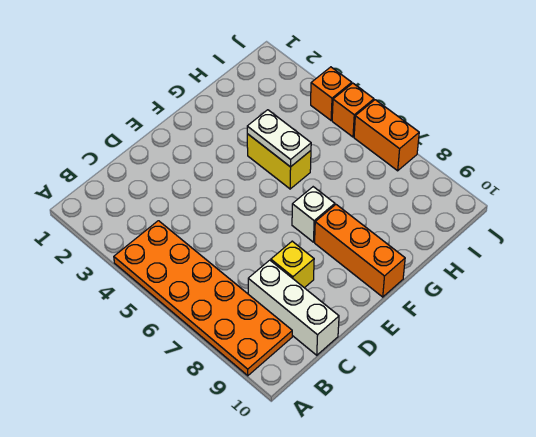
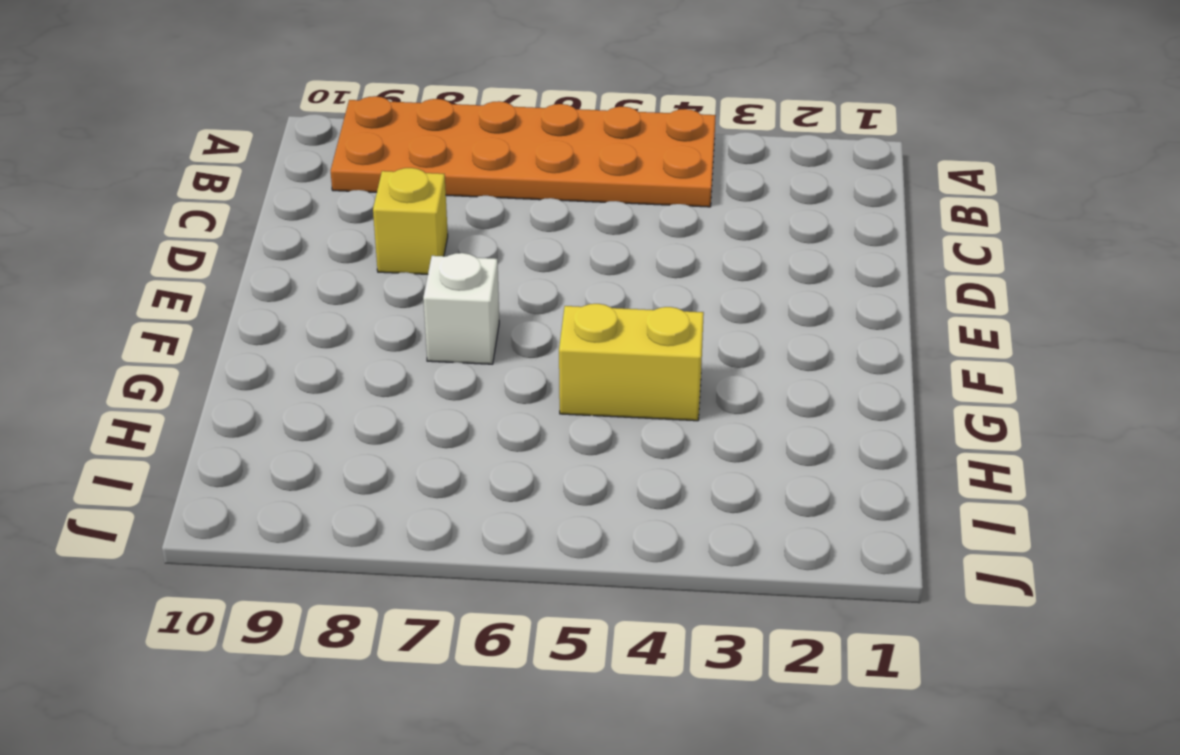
none -> white brick C8:C10 level 1
none -> orange brick F8:F10 level 1

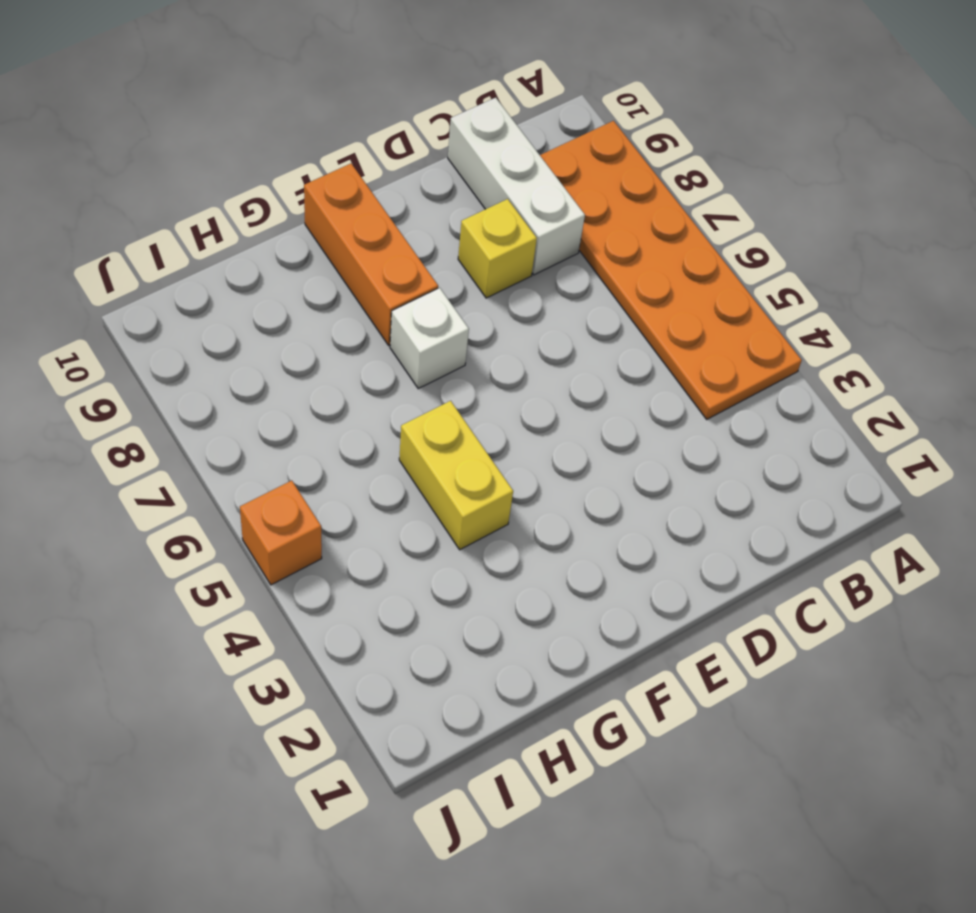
none -> orange brick J4 level 1
none -> orange brick J6:J7 level 1

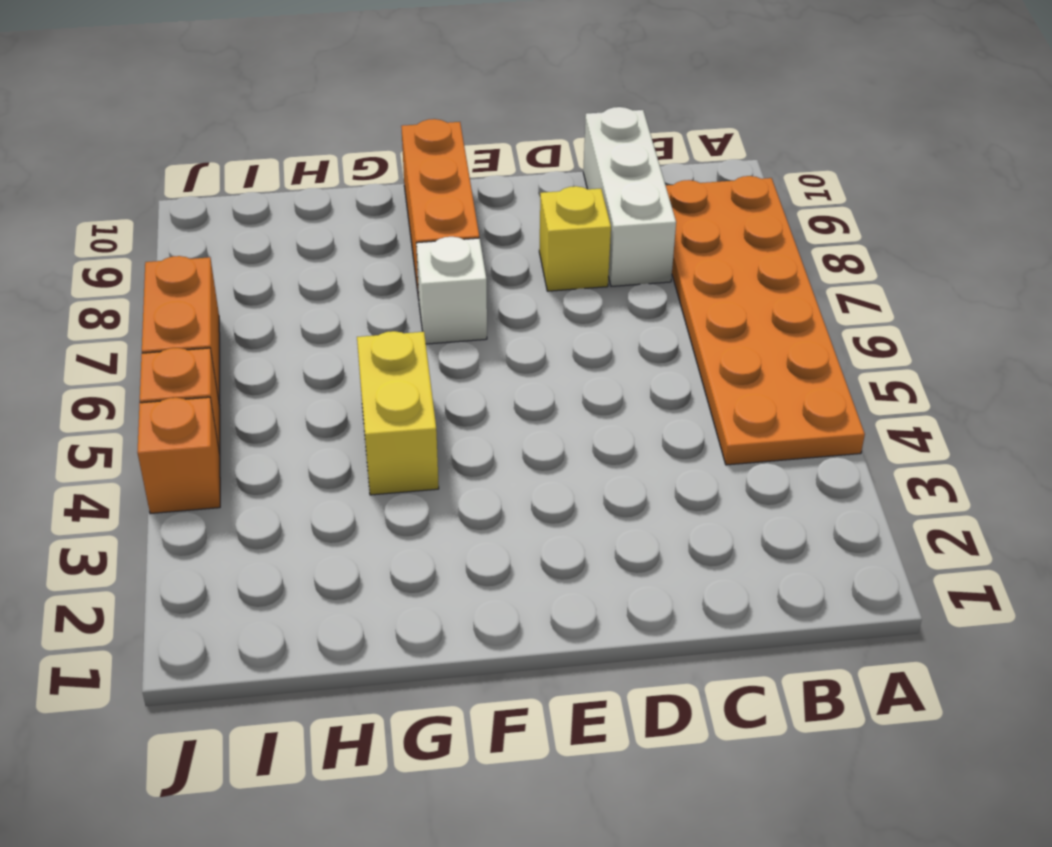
none -> white plate G4:G5 level 2

